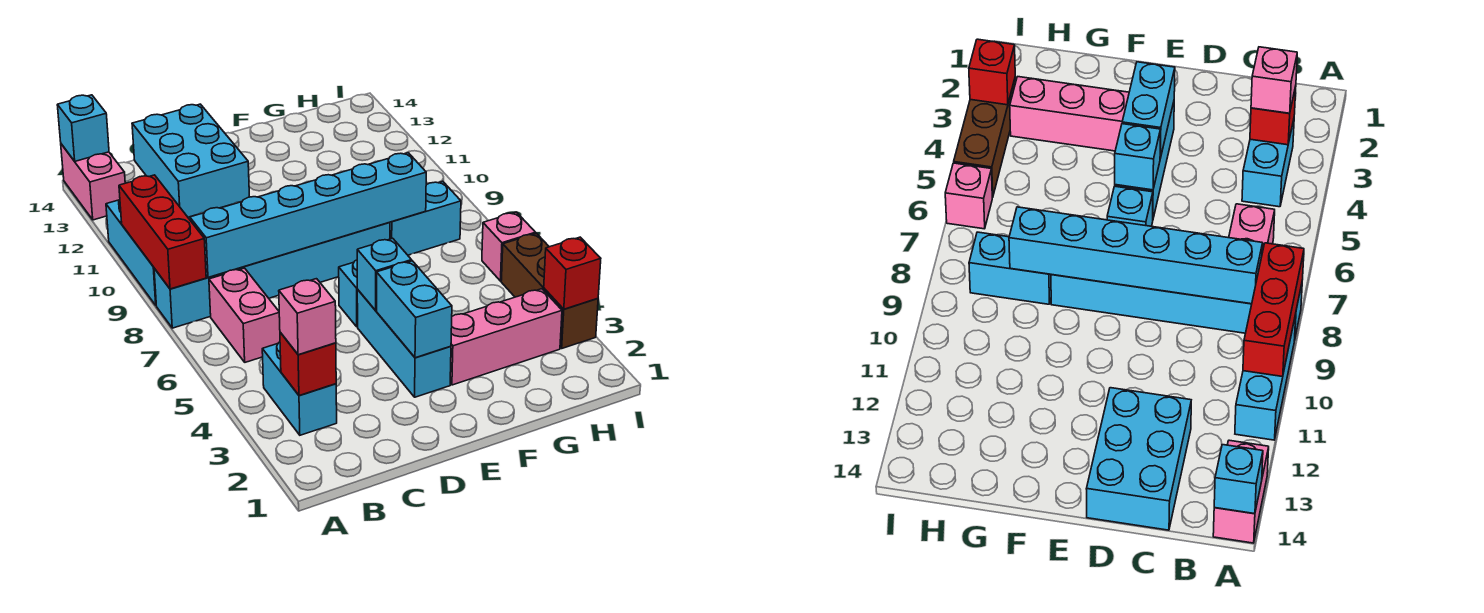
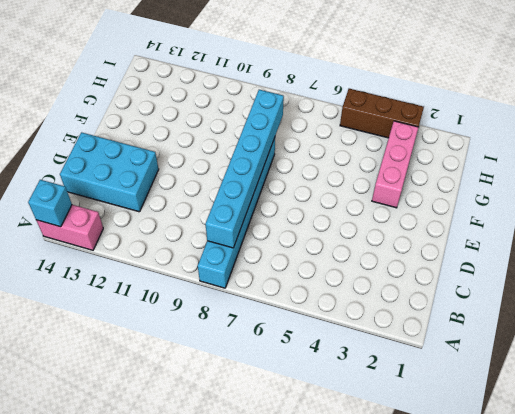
none -> cyan brick A9:A11 level 1
none -> cyan brick B3:B4 level 1
none -> pink brick B6:B7 level 1

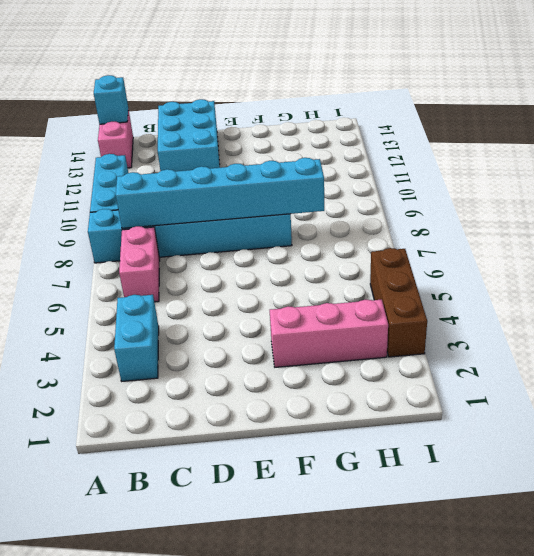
none -> cyan brick E3:E5 level 1
none -> cyan brick E6 level 1
none -> cyan brick G8:H8 level 1

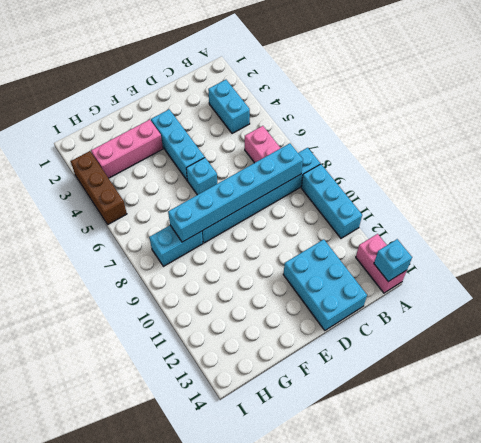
none -> pink brick I6 level 1
none -> red brick A8:A10 level 2
none -> red brick B3 level 2

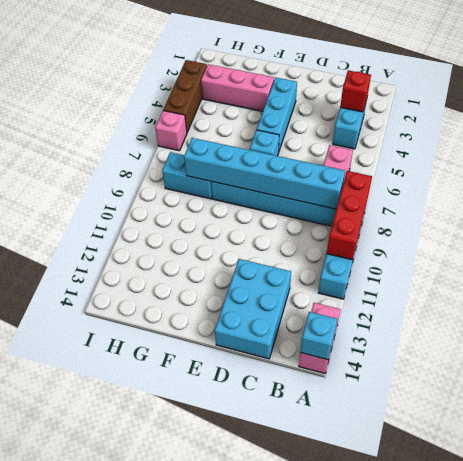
none -> cyan brick E3:E4 level 2
none -> cyan brick E5 level 2
none -> red brick I3 level 2

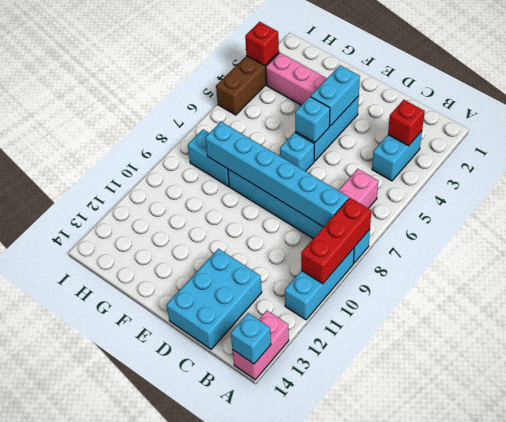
none -> pink brick I6 level 1
none -> pink brick B3 level 3

